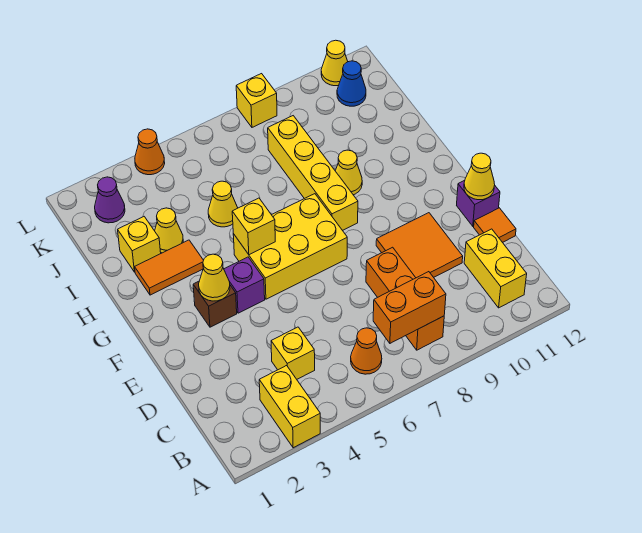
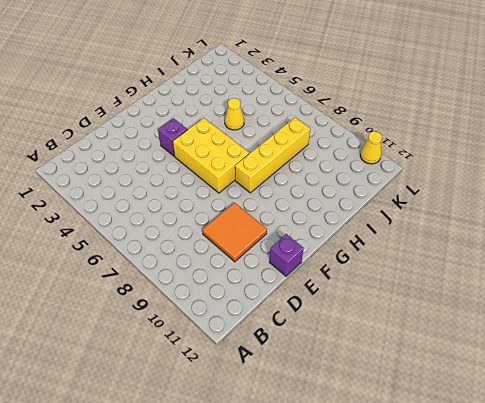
none -> yellow brick A3:B3 level 1
none -> orange cone B6 level 1
none -> orange brick B8:D8 level 1

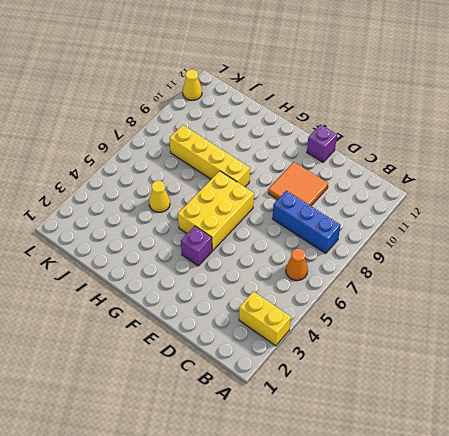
blue brick B8:D8 level 1 -> orange brick B8:D8 level 1
none -> yellow brick B11:C11 level 1
none -> yellow brick C4 level 1
none -> orange tile D12 level 1

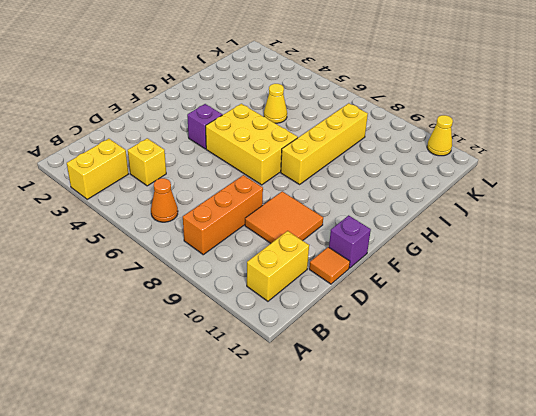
none -> brown brick F3 level 1
none -> orange tile H2:H3 level 1
none -> yellow cone H9 level 1

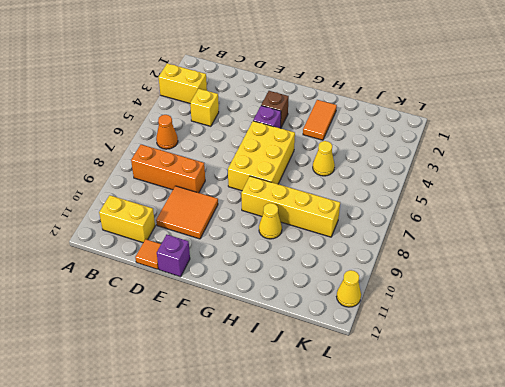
none -> yellow brick I2 level 1
none -> yellow cone I3 level 1
none -> purple cone K2 level 1

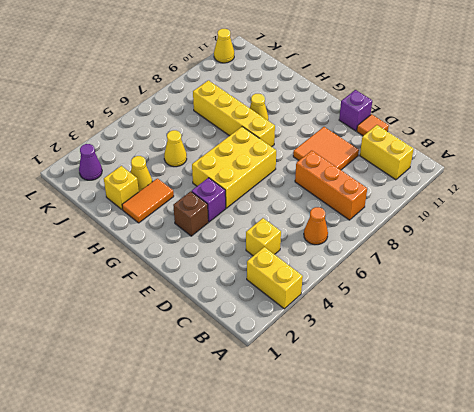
none -> blue cone K11 level 1
none -> orange cone L4 level 1
none -> yellow brick L8 level 1

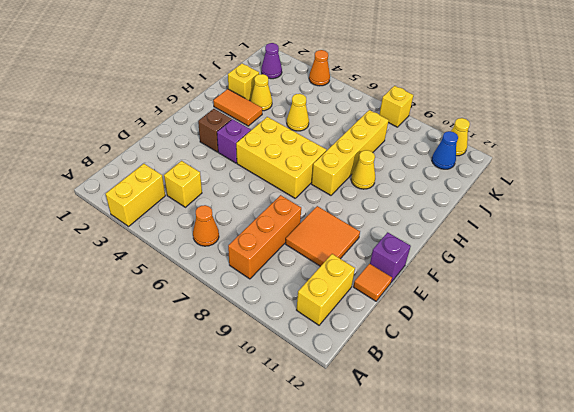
none -> orange brick B7:B8 level 2
none -> yellow cone E12 level 2
none -> yellow cone F3 level 2

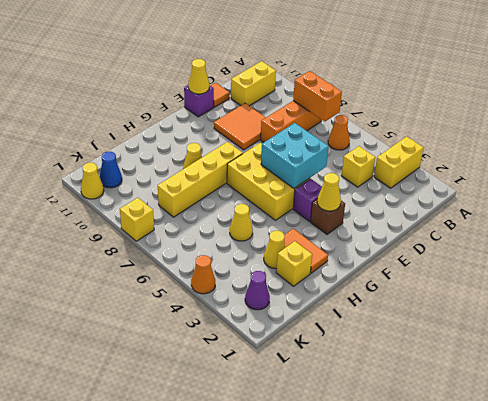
cyan brick E5:F6 level 2 -> none
none -> yellow brick G5 level 2

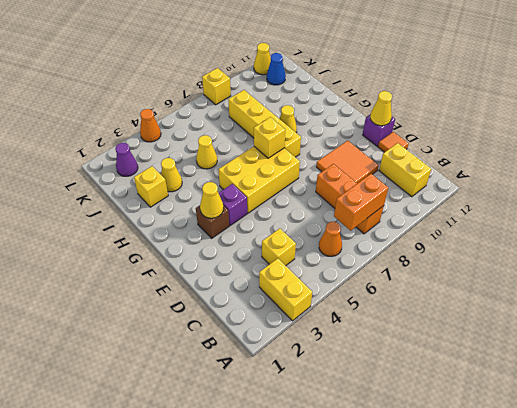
yellow brick G7 level 2 -> yellow brick G5 level 2
none -> orange tile H2:H3 level 1

